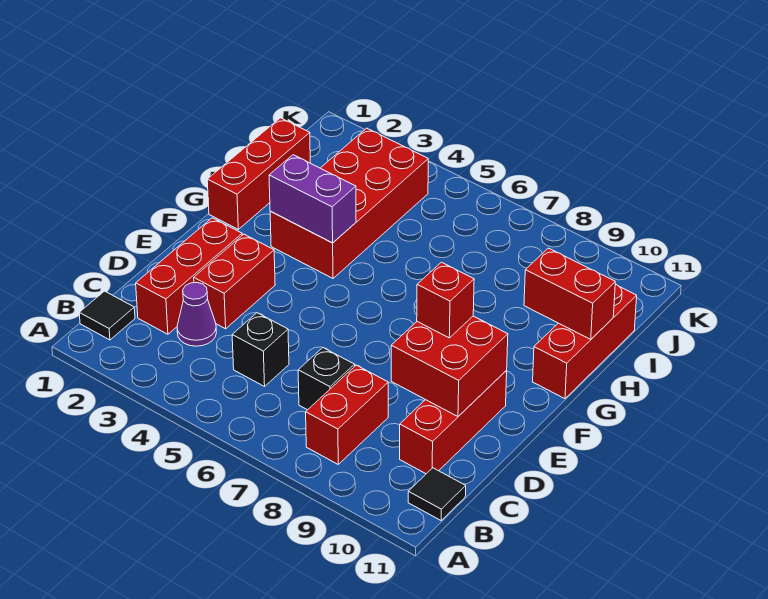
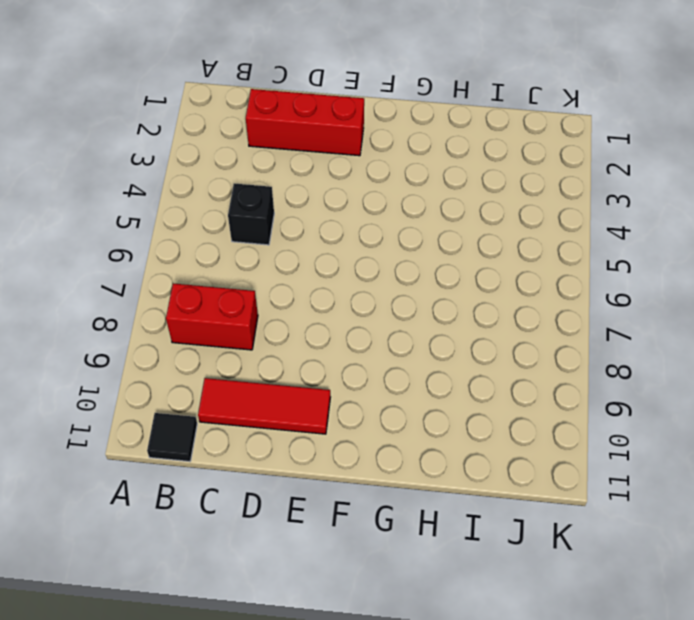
red tile C10:E10 level 1 -> red brick C10:E10 level 1
none -> black tile B1 level 1
none -> purple cone C3 level 1
none -> black brick C7 level 1

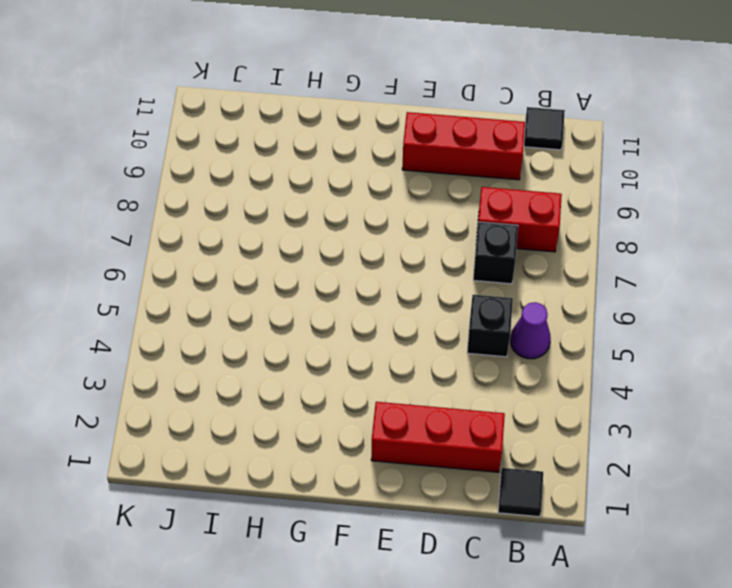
purple cone B5 level 1 -> purple cone C3 level 1
none -> red brick D3:E3 level 1
none -> red brick G1:I1 level 1
none -> red brick G3:J4 level 1

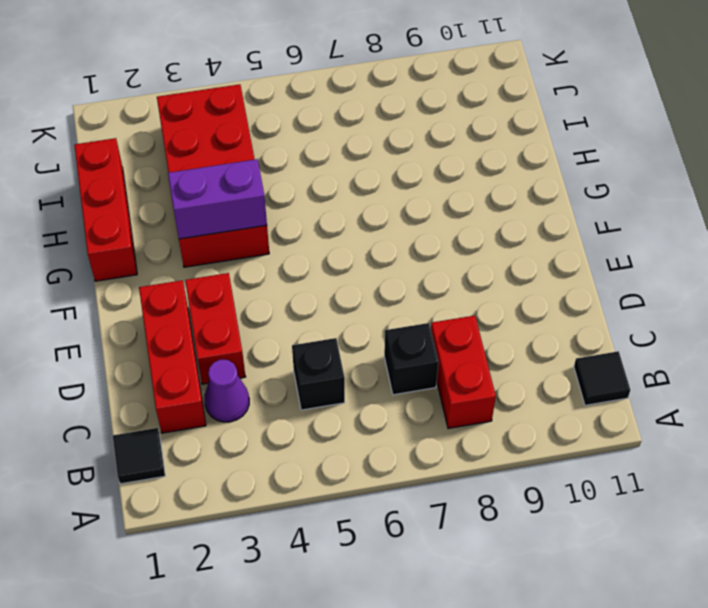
none -> red brick C10:E10 level 1
none -> red brick G11:I11 level 1
none -> red brick D9:E10 level 2

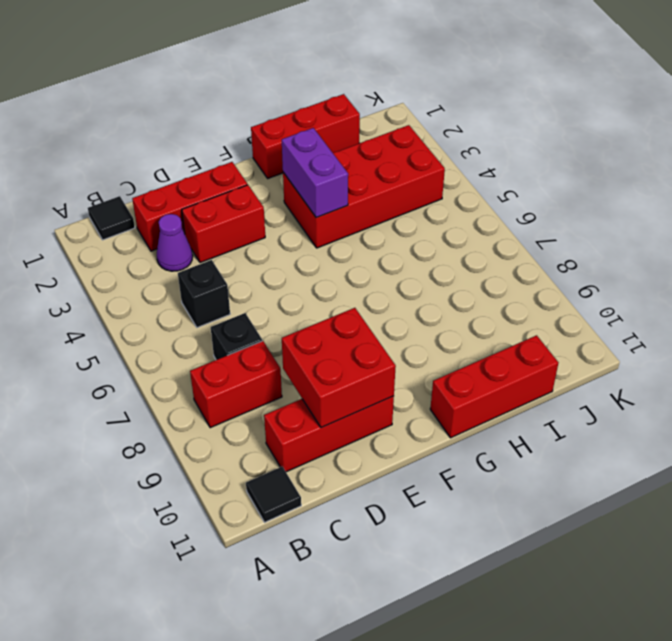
none -> red brick H10:H11 level 2
none -> red brick E9 level 3

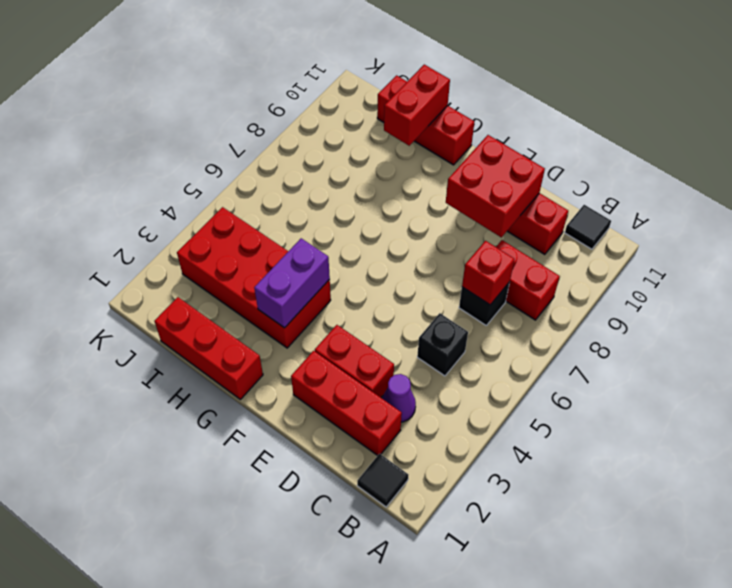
red brick C7 level 2 -> red brick E9 level 3

